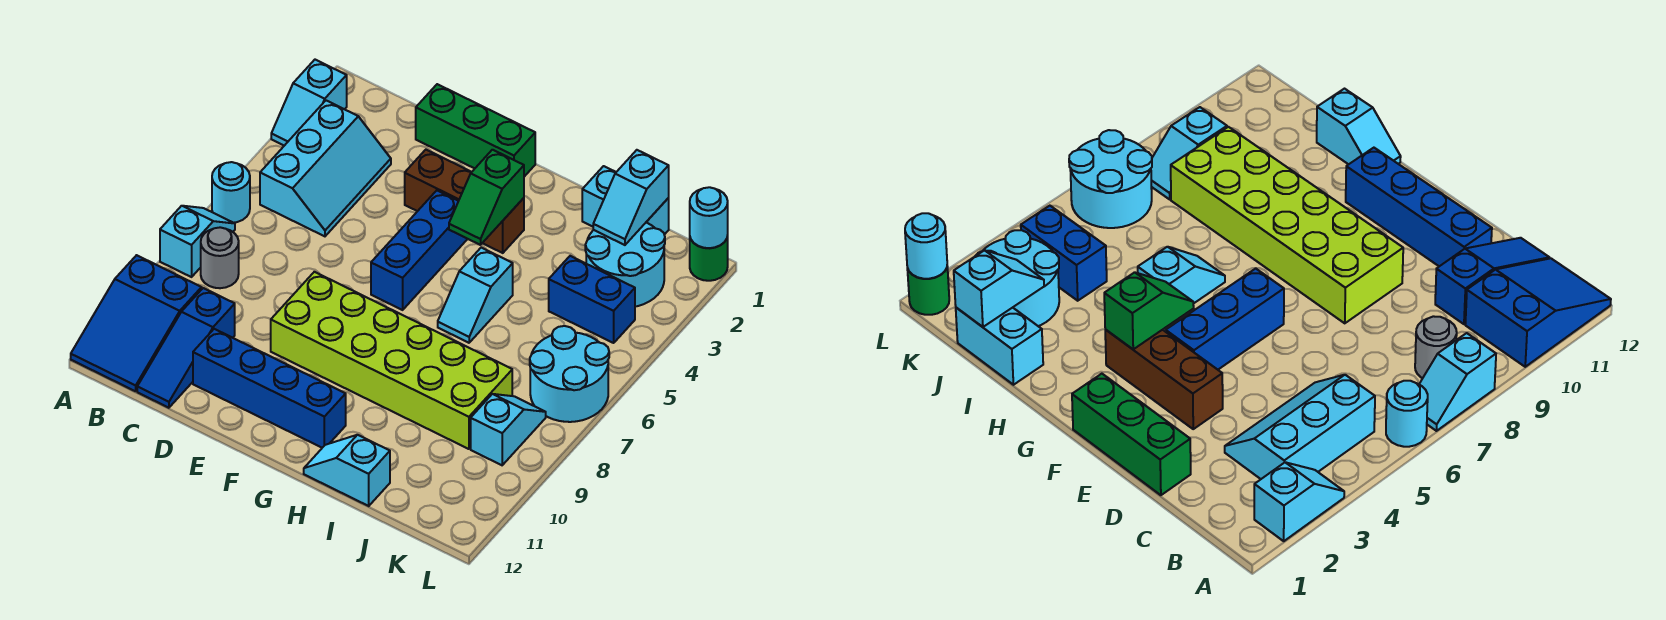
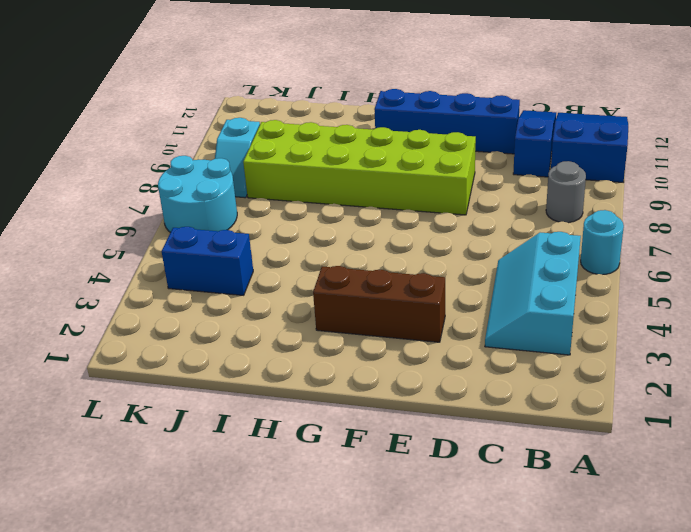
none -> cyan slope A2:A3 level 1 top 2
none -> cyan slope A7:A8 level 1 top 8
none -> green brick D1:F1 level 1

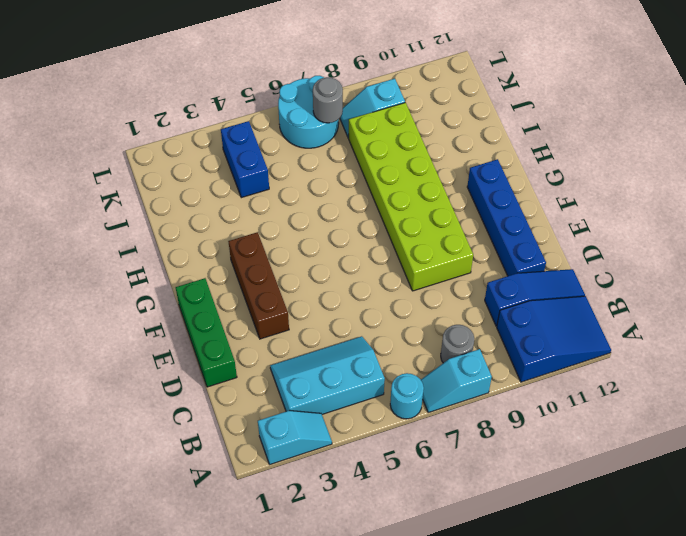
grey round brick K7 level 2 -> none
none -> blue brick F4:F6 level 1
none -> cyan slope H5:H6 level 1 top 5
none -> cyan slope H12:I12 level 1 top I

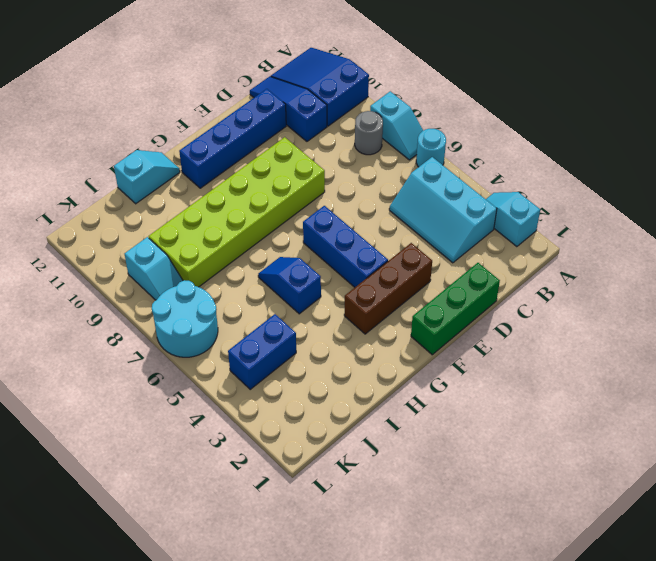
blue slope H5:H6 level 1 top 5 -> cyan slope H5:H6 level 1 top 5
none -> cyan brick I1:J1 level 1
none -> cyan round brick J2:K3 level 1
none -> green round brick L1 level 1

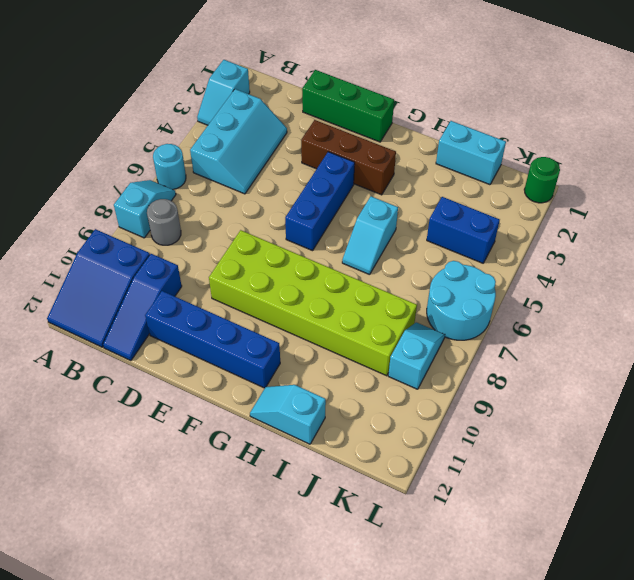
none -> cyan round brick J2:K3 level 1
none -> green slope G3:G4 level 2 top 3
none -> cyan slope J1:J2 level 2 top 1

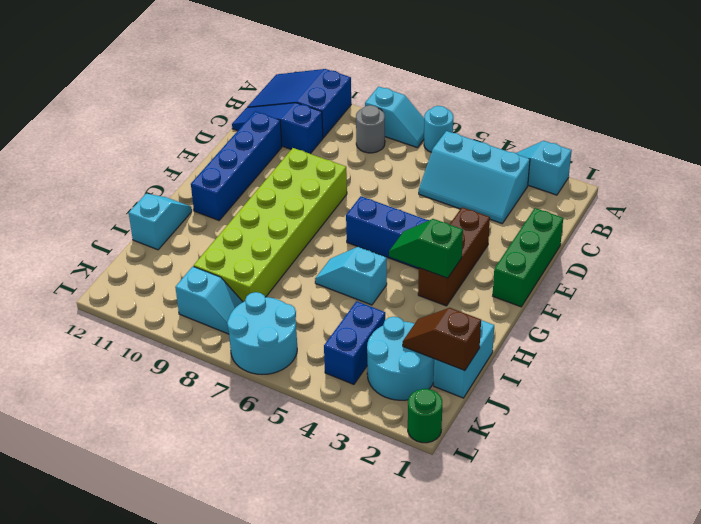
brown slope J1:J2 level 2 top 1 -> cyan slope J1:J2 level 2 top 1
none -> cyan round brick L1 level 2

